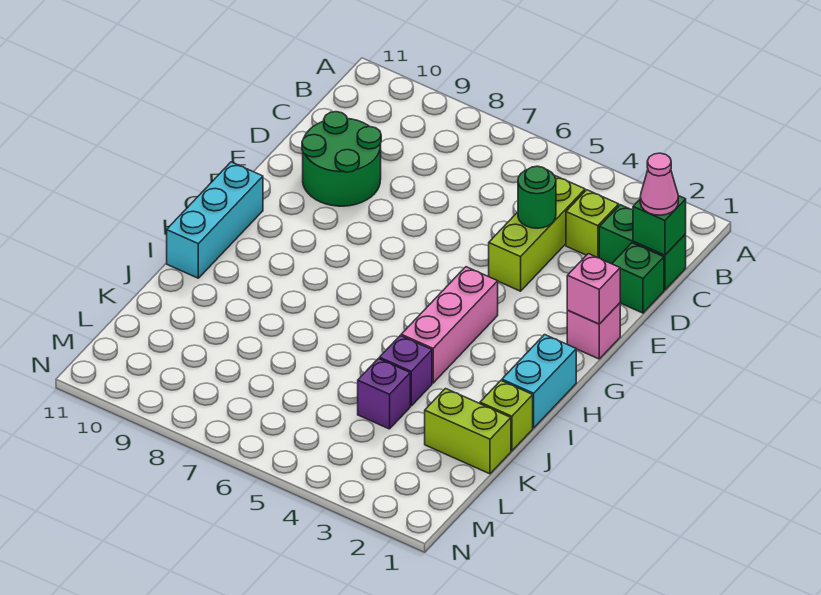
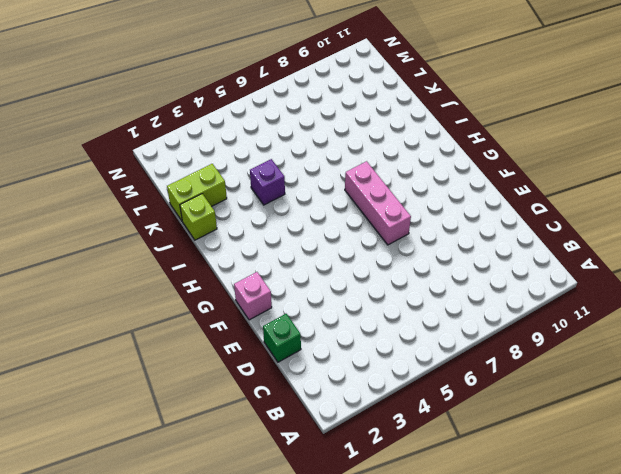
pink brick F7:H7 level 1 -> pink brick G4:I4 level 1
none -> green brick C1:C2 level 1
none -> lime brick C3 level 1
none -> lime brick C4:E4 level 1

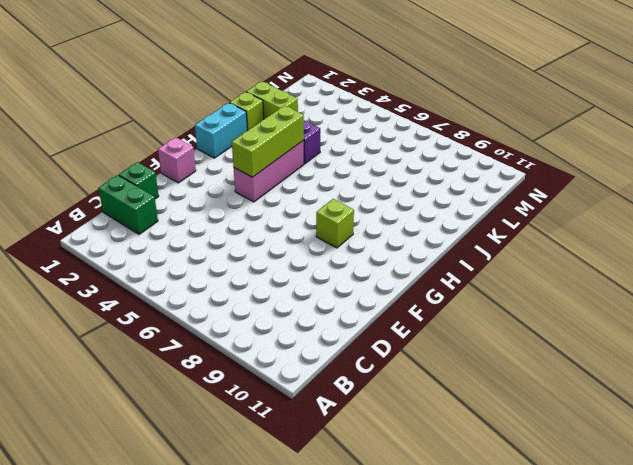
lime brick G4:I4 level 2 -> lime brick C4:E4 level 1
lime brick G8 level 1 -> lime brick C3 level 1
none -> green round brick D9:E10 level 1
none -> cyan brick G11:I11 level 1
none -> purple brick K4 level 1

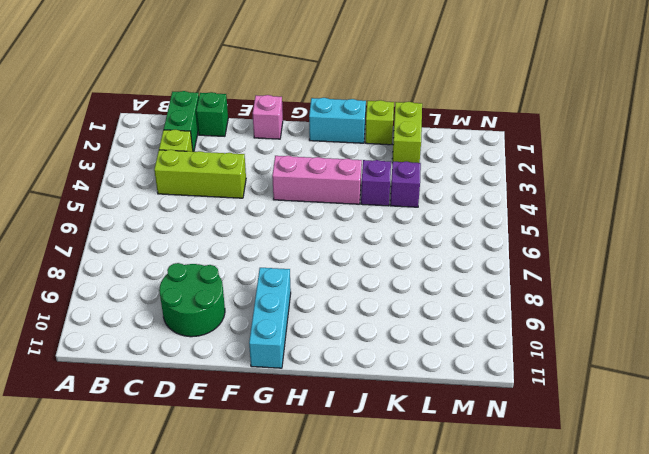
cyan brick G9:G11 level 1 -> cyan brick G11:I11 level 1
none -> green brick C1 level 2
none -> green round brick D4 level 2
none -> pink brick F1 level 2

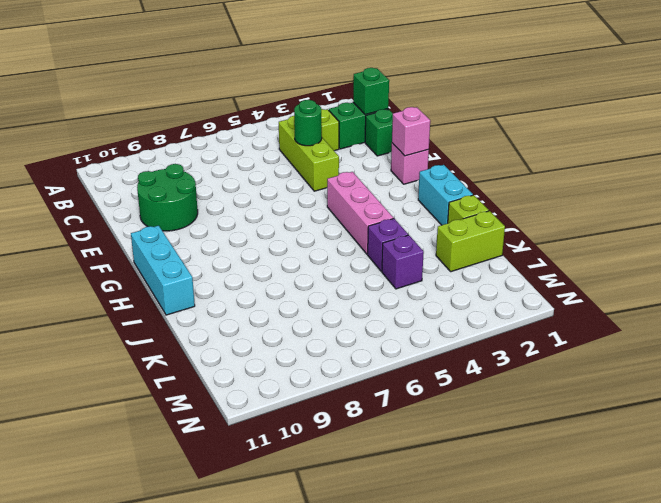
none -> pink cone C1 level 3

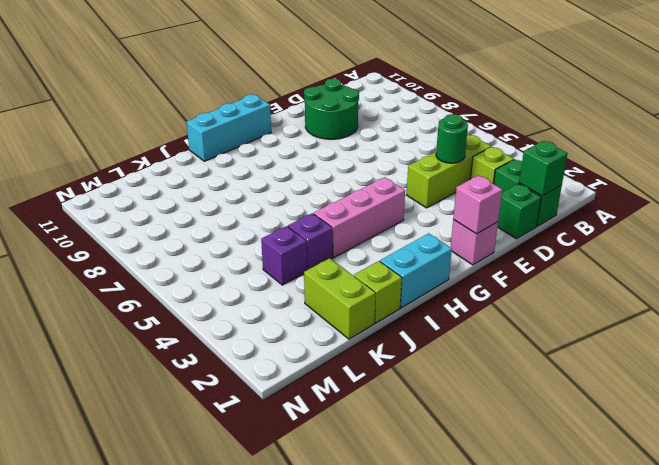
none -> pink cone C1 level 3

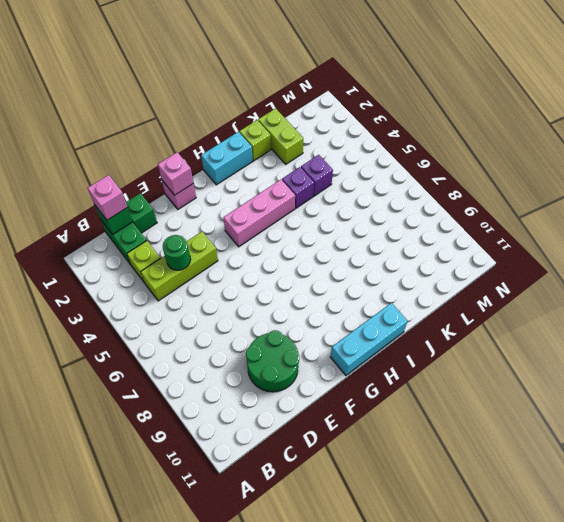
pink brick C1 level 3 -> pink cone C1 level 3

